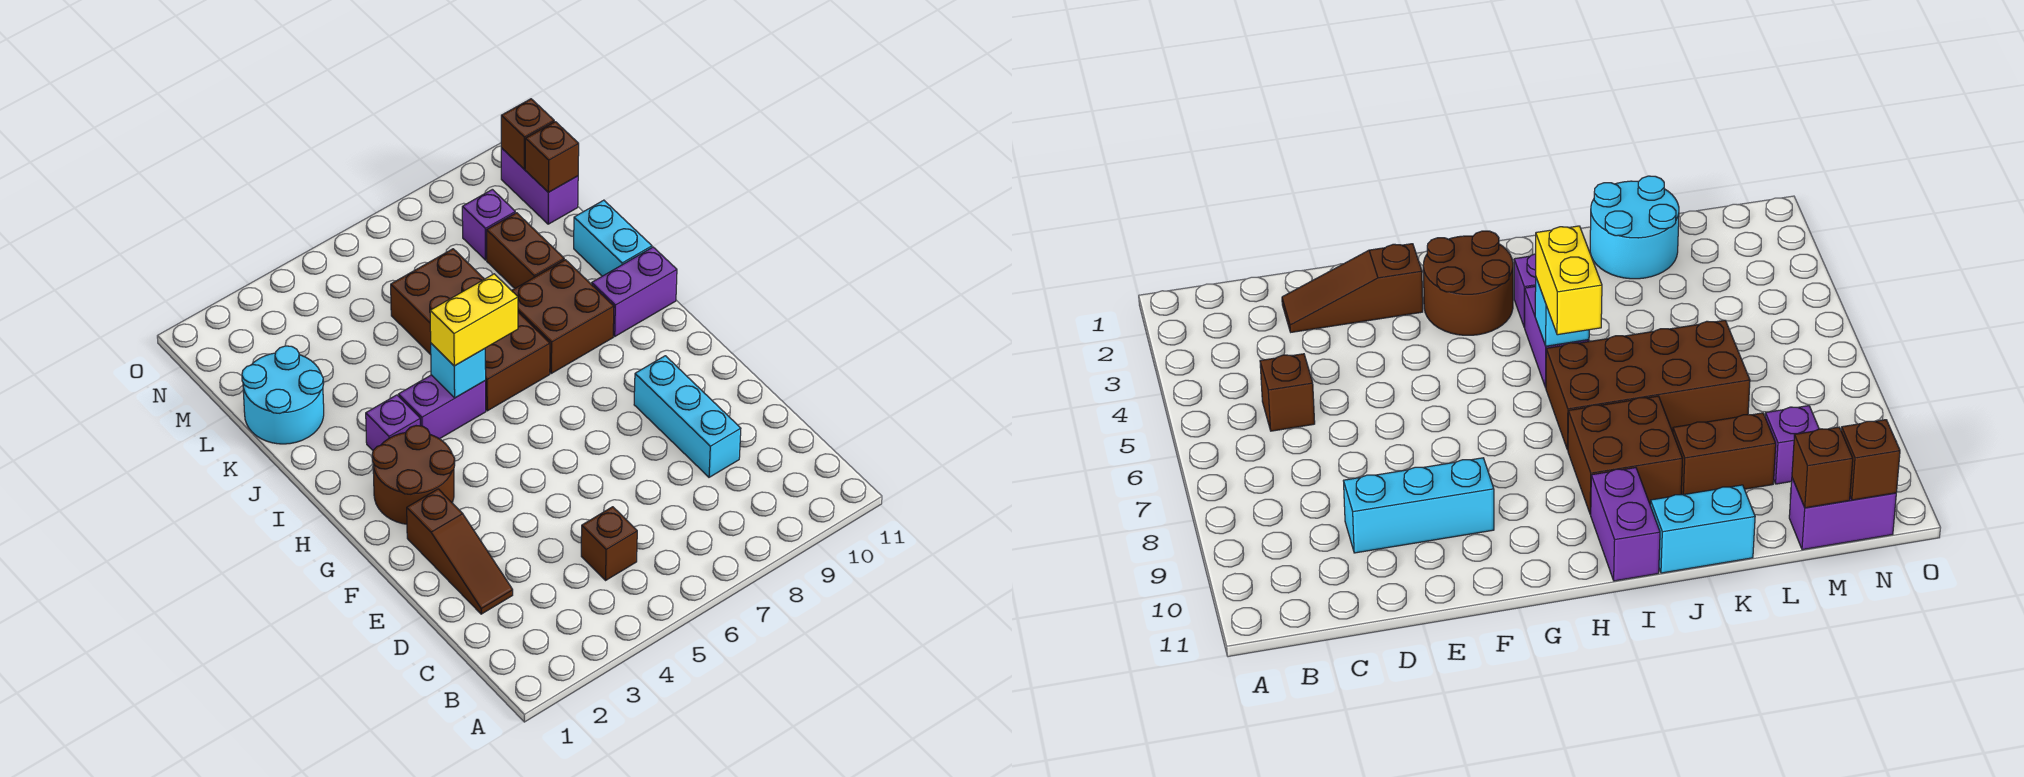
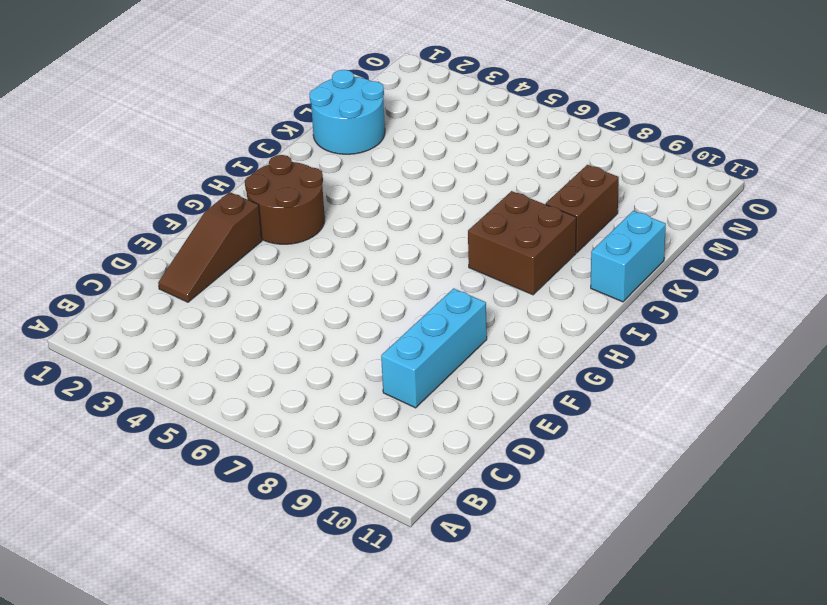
none -> brown brick C5 level 1
none -> purple brick I3 level 1
none -> purple brick I4:I5 level 1

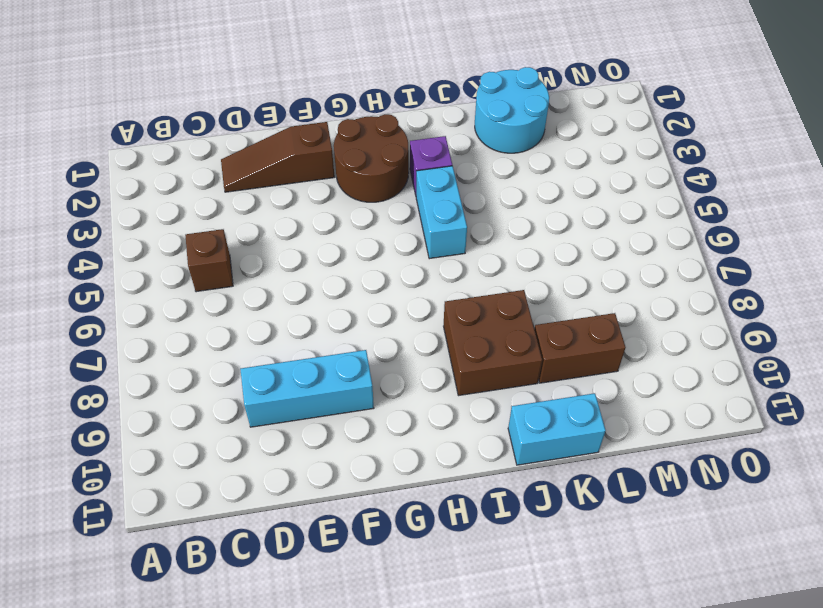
cyan brick I4:I5 level 1 -> purple brick I4:I5 level 1
none -> brown brick I6:L7 level 1
none -> purple brick I10:I11 level 1
none -> purple brick M9 level 1

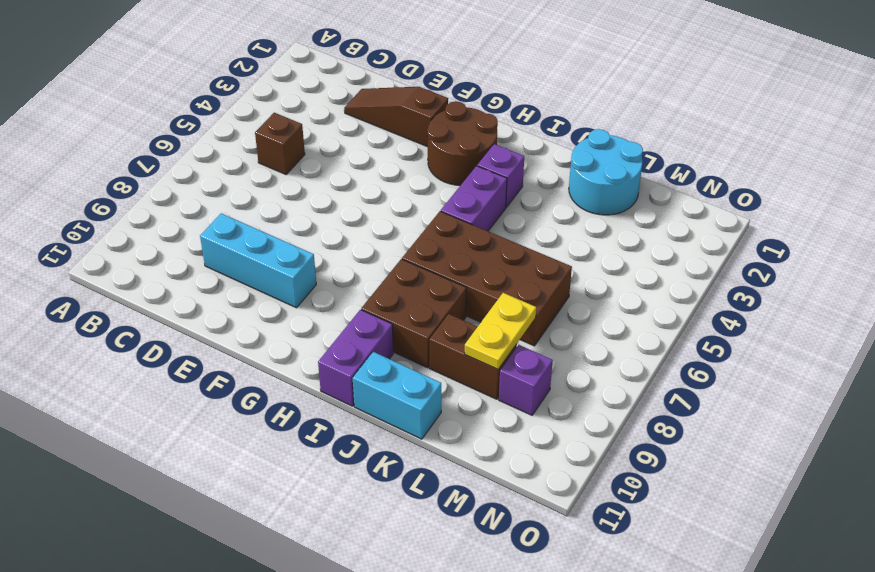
yellow plate L8:L9 level 2 -> none
none -> purple brick M11:N11 level 1
none -> cyan brick I5 level 2
none -> brown brick M11 level 2

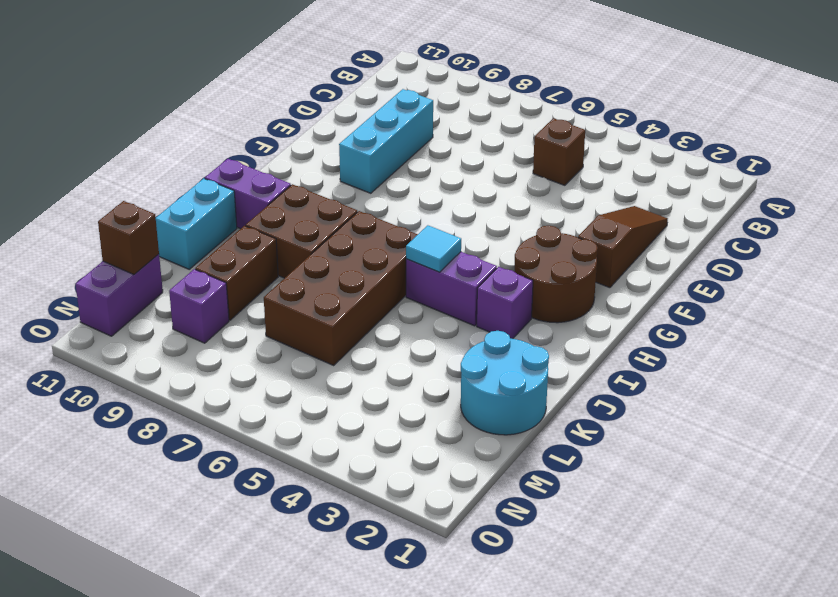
cyan tile I5 level 2 -> cyan brick I5 level 2
none -> brown brick N11 level 2
none -> yellow brick I5:I6 level 3

